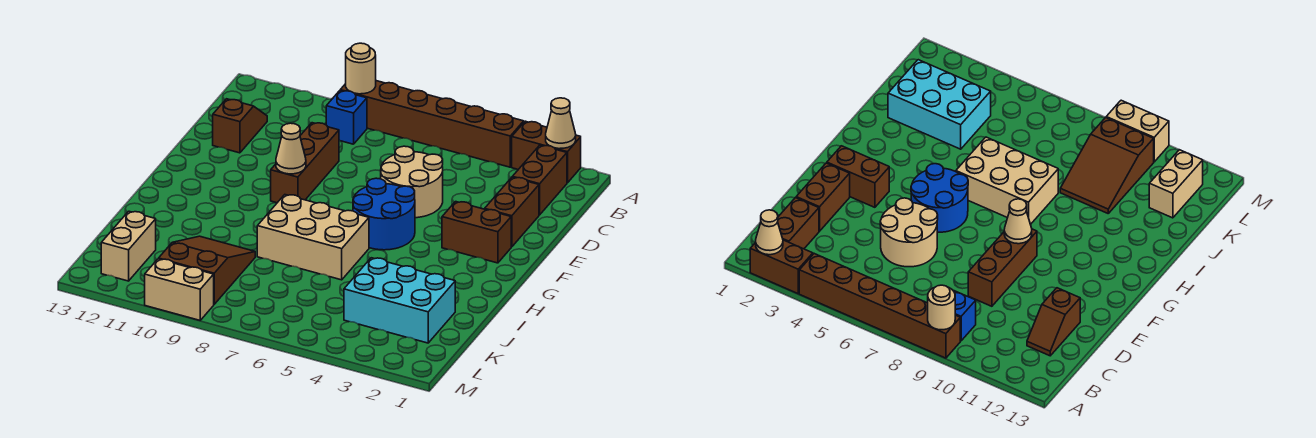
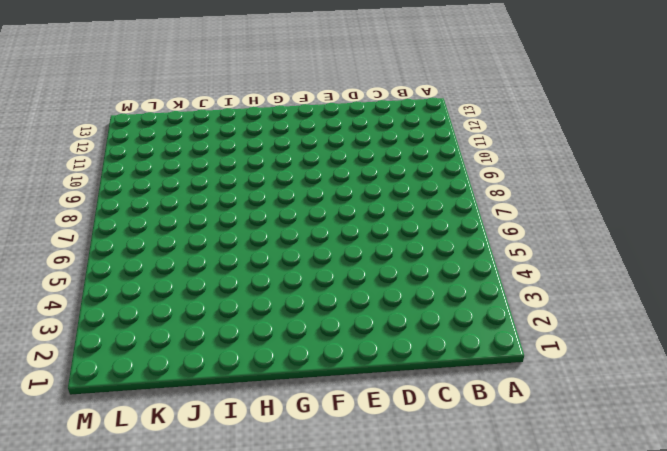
none -> brown brick A2:A3 level 1
none -> brown brick A4:A9 level 1
none -> brown brick B2:C2 level 1

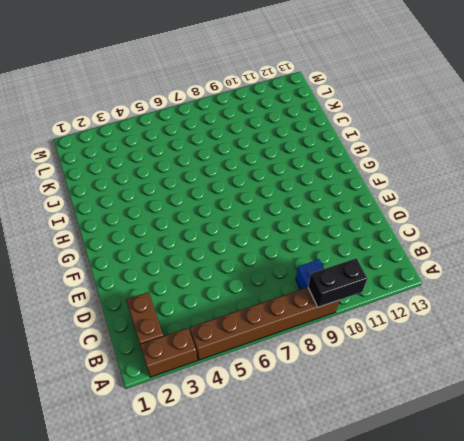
black brick A9:A10 level 2 -> tan round brick A9 level 2
none -> brown slope C12:D12 level 1 top D
none -> brown brick D2:E2 level 1
none -> tan round brick D5:E6 level 1

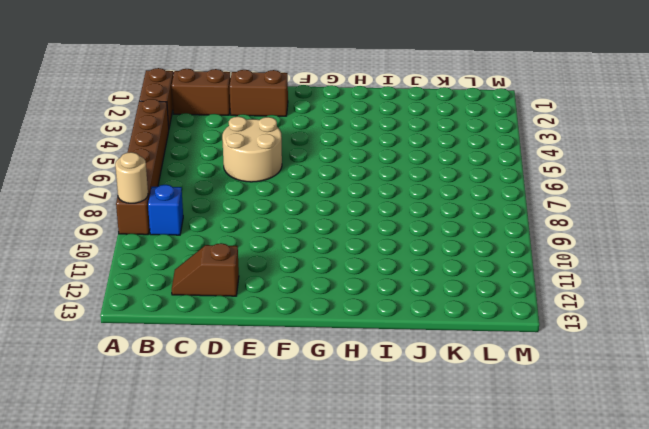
none -> brown brick D9:F9 level 1
none -> brown brick F2:F3 level 1
none -> blue round brick F5:G6 level 1

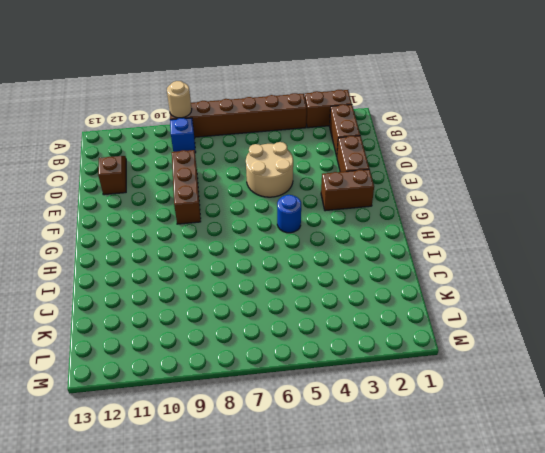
blue round brick G5 level 1 -> blue round brick F5:G6 level 1
none -> tan brick H6:I8 level 1
none -> cyan brick J2:K4 level 1
none -> brown slope J9:L10 level 1 top L

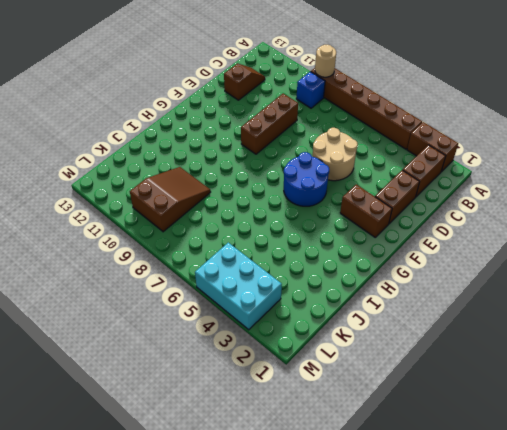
cyan brick L3:M5 level 1 -> cyan brick J2:K4 level 1
none -> tan brick H6:I8 level 1
none -> tan brick K12:L12 level 1
none -> tan brick M9:M10 level 1

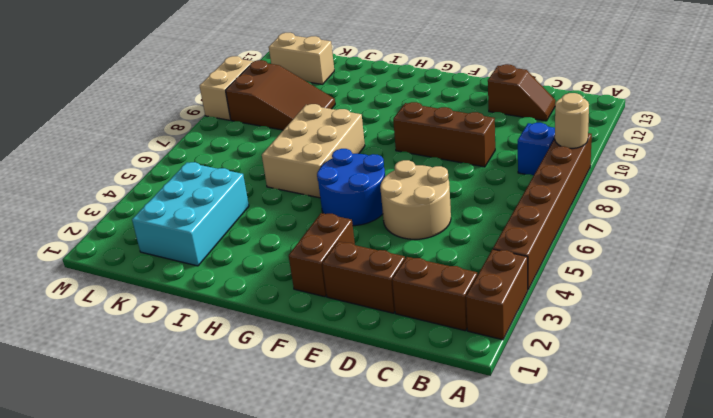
none -> tan cone A2 level 2
none -> tan cone F9 level 2

